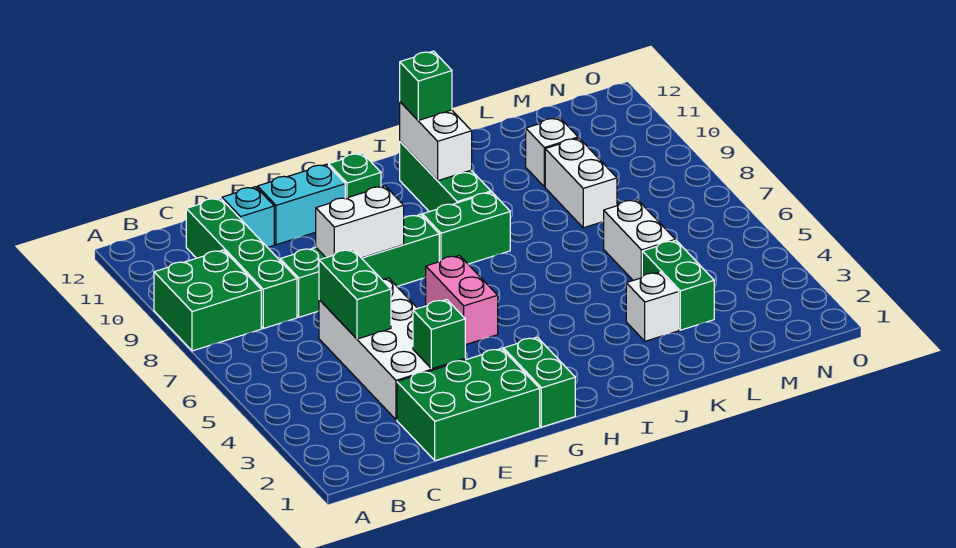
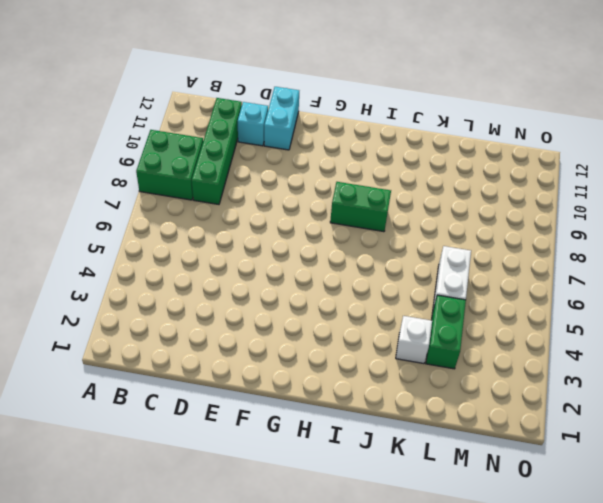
cyan brick E11:E12 level 1 -> cyan brick E11:F11 level 1
none -> green brick D1:F2 level 1
none -> white brick D3:E6 level 1
none -> green brick D8:G8 level 1

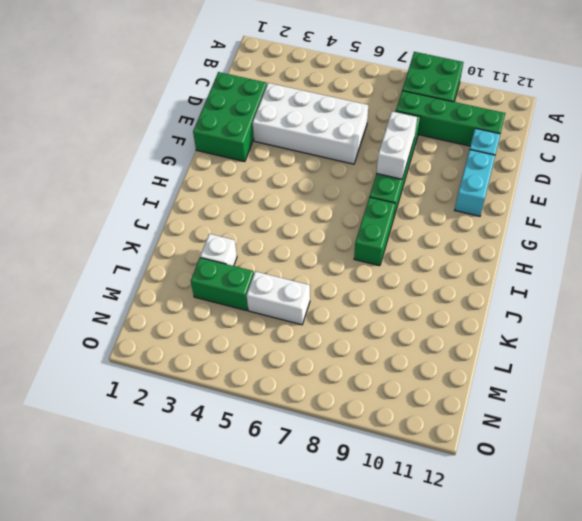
none -> green brick G1:G2 level 1
none -> pink brick G5:G6 level 1
none -> green brick G11 level 1

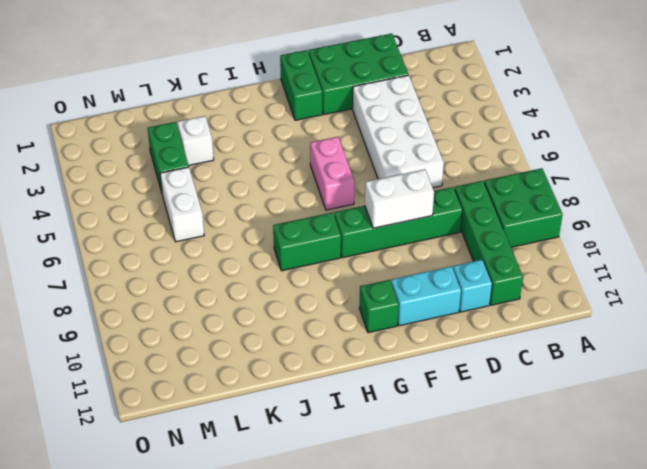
none -> green brick I9:I11 level 1
none -> white brick L8:L9 level 1
none -> white brick L10 level 1

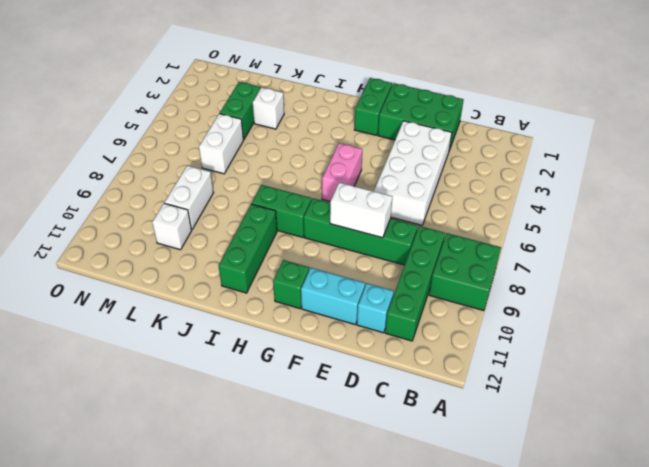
none -> green brick D5:D6 level 2
none -> green brick E3 level 2
none -> white brick I10:I11 level 2

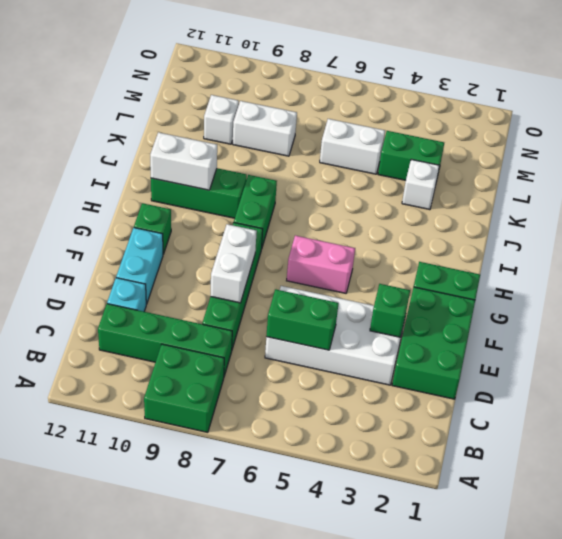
none -> green brick I11 level 3

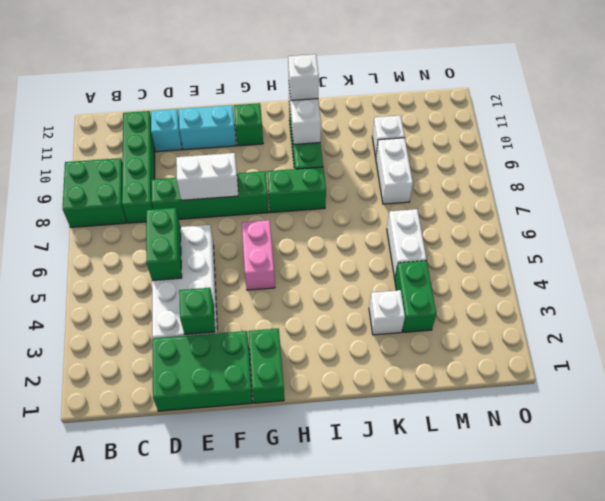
white brick I11 level 3 -> green brick I11 level 3

